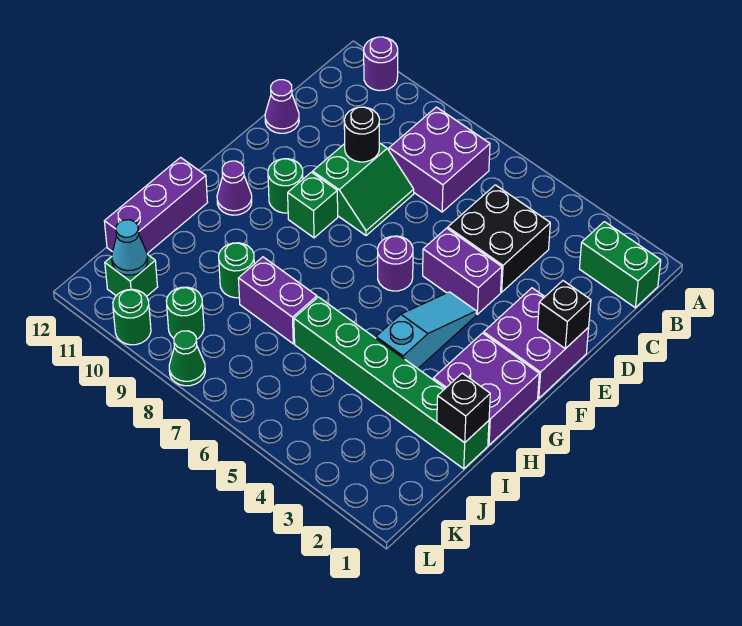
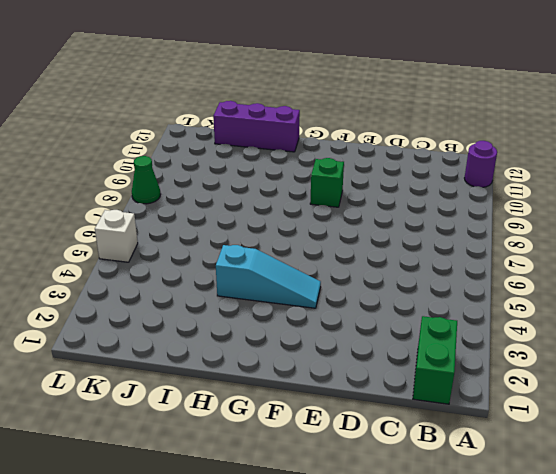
white brick L5 level 1 -> none
none -> purple brick B7:C8 level 1
none -> black brick C4:D5 level 1
none -> green slope D8:E9 level 1 top 9

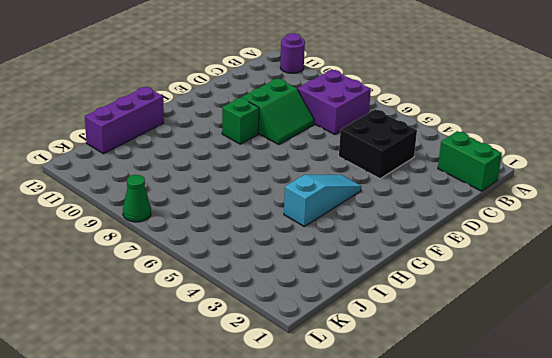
none -> purple cone D12 level 1
none -> purple brick E1:F2 level 1
none -> purple brick E4:E5 level 1

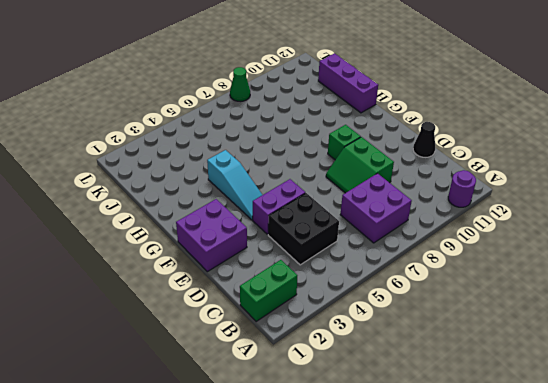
black cone D12 level 1 -> purple cone D12 level 1
none -> purple round brick F6 level 1
none -> green round brick F10 level 1
none -> purple brick G1:H2 level 1

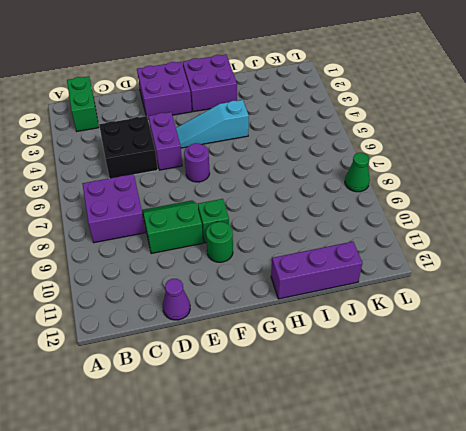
none -> purple round brick A11 level 1
none -> purple cone G11 level 1
none -> green brick I1:I6 level 1

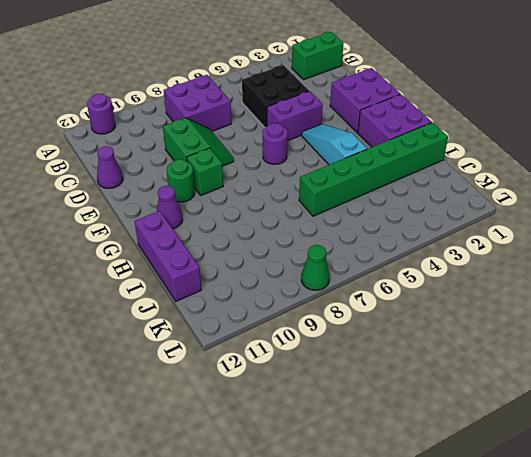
none -> purple brick I7:I8 level 1
none -> green round brick I9 level 1
none -> green round brick K9 level 1

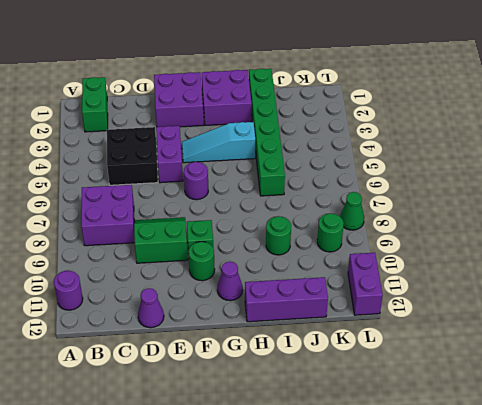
purple brick L11:L12 level 1 -> purple brick I7:I8 level 1
none -> green brick K11 level 1
none -> green round brick L10 level 1
none -> black round brick D9 level 2

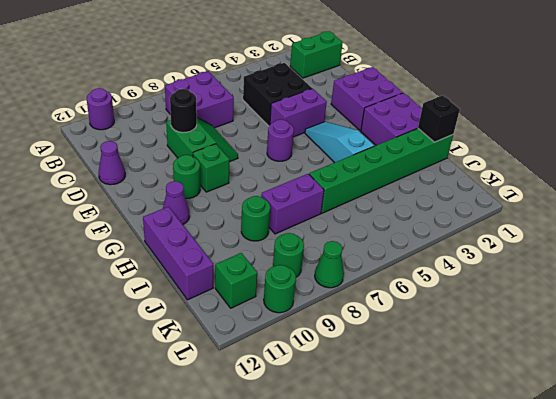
none -> black brick E1 level 2
none -> cyan cone K11 level 2

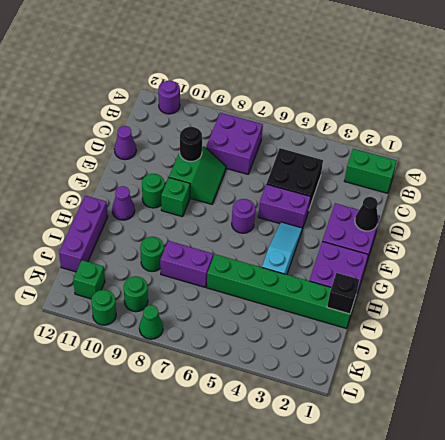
black cone E1 level 2 -> black brick E1 level 2
none -> cyan cone K11 level 2

